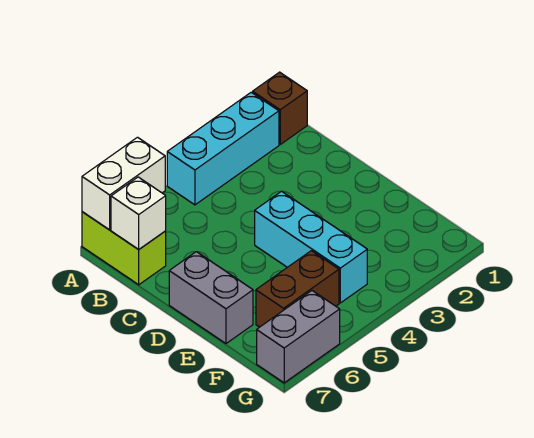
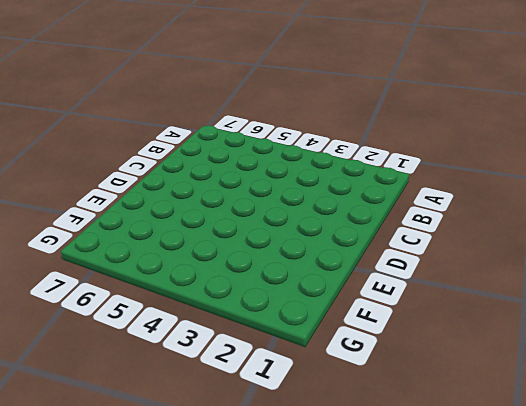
none -> brown brick A1 level 1
none -> cyan brick A2:A4 level 1

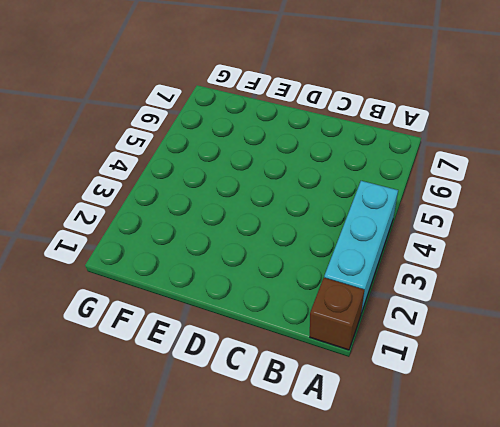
none -> lime brick A7:B7 level 1
none -> cyan brick D4:F4 level 1

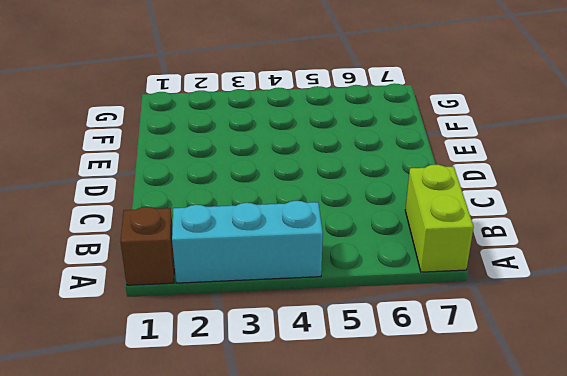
none -> cyan brick D4:F4 level 1
none -> grey brick D7:E7 level 1

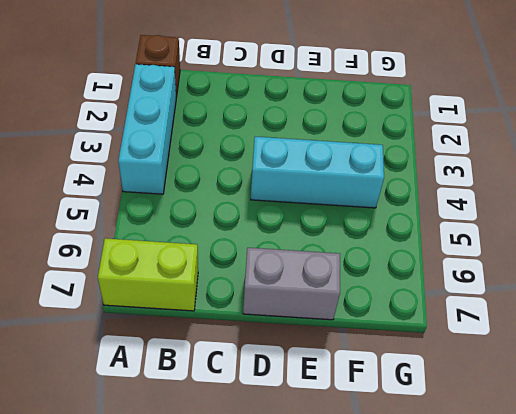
none -> brown brick F5:F6 level 1
none -> grey brick G6:G7 level 1

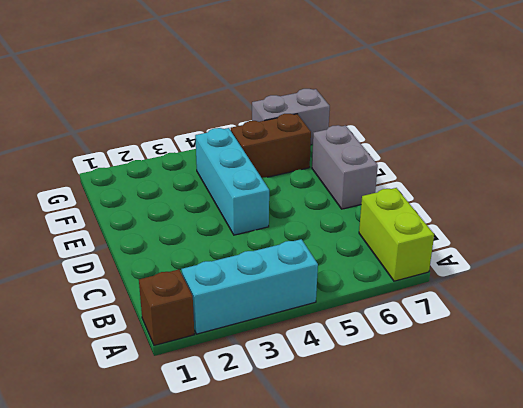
none -> white brick A6:A7 level 2
none -> white brick B7 level 2

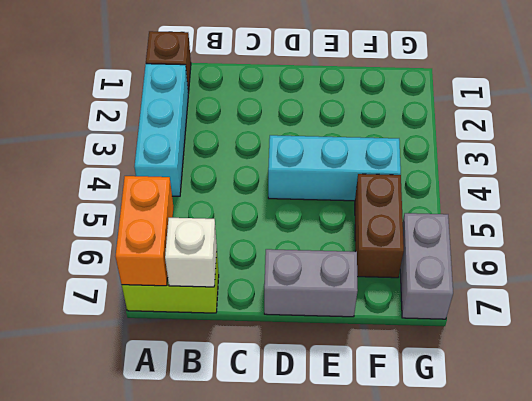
orange brick A6:A7 level 2 -> white brick A6:A7 level 2

